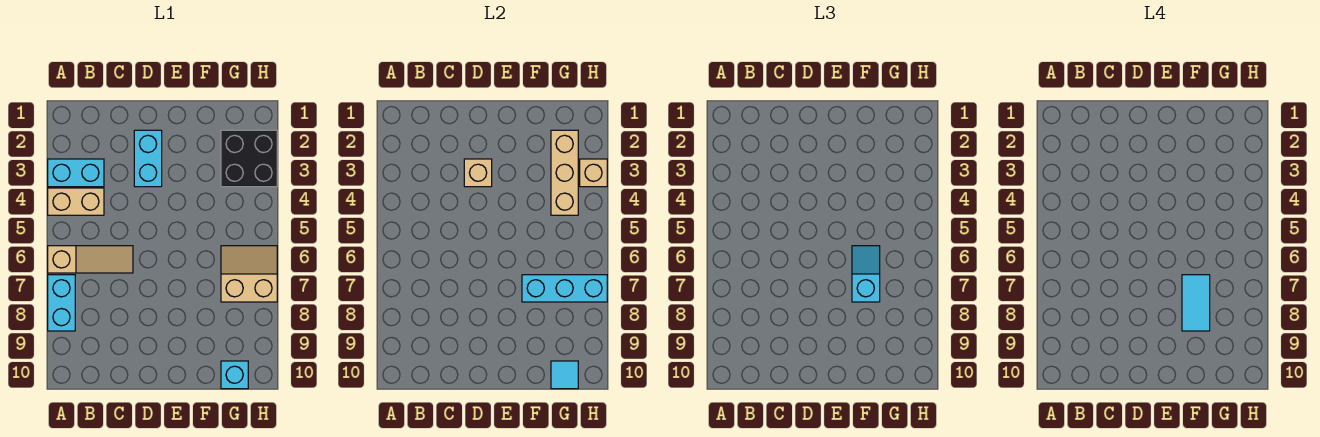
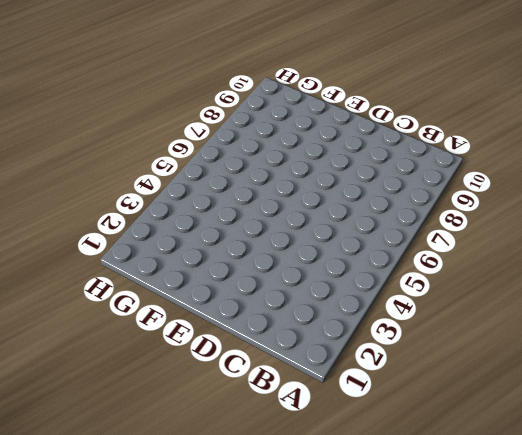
none -> cyan brick A3:B3 level 1
none -> tan brick A4:B4 level 1
none -> tan slope A6:C6 level 1 top A

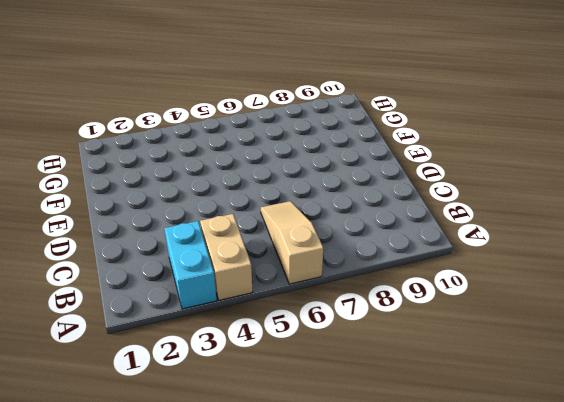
none -> cyan brick A7:A8 level 1
none -> cyan brick D2:D3 level 1
none -> black brick G2:H3 level 1

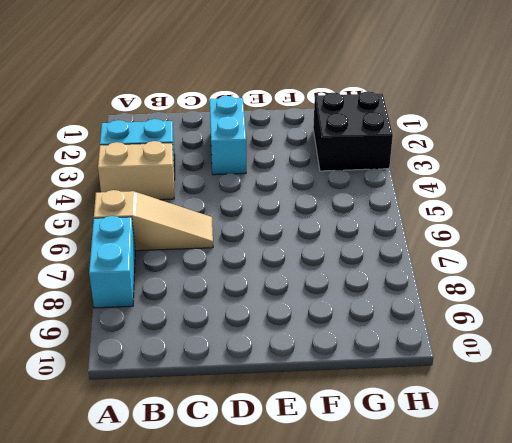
none -> tan slope G6:H7 level 1 top 7
none -> cyan brick G10 level 1
none -> tan brick D3 level 2

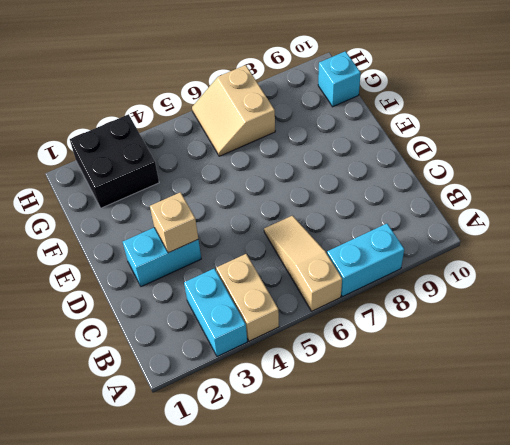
none -> cyan brick F7:H7 level 2
none -> tan brick G2:G4 level 2
none -> cyan tile G10 level 2

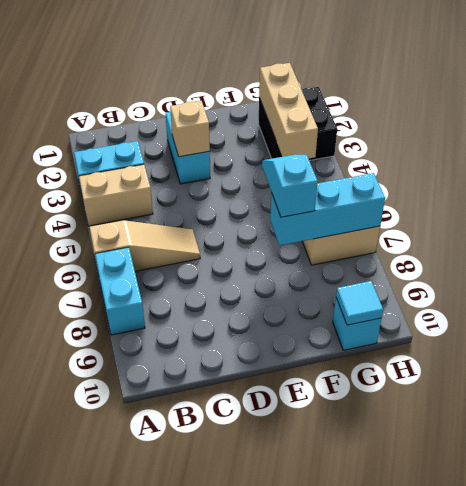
none -> tan brick H3 level 2
none -> cyan tile F7:F8 level 4

